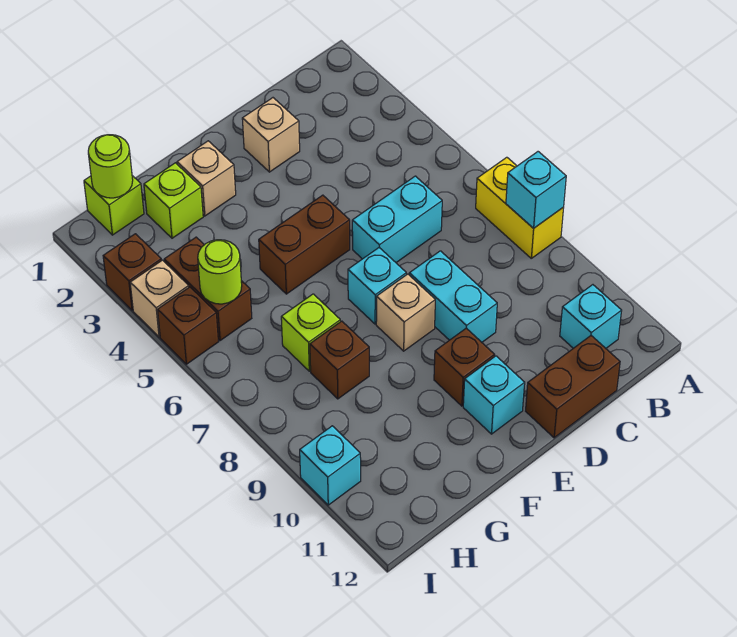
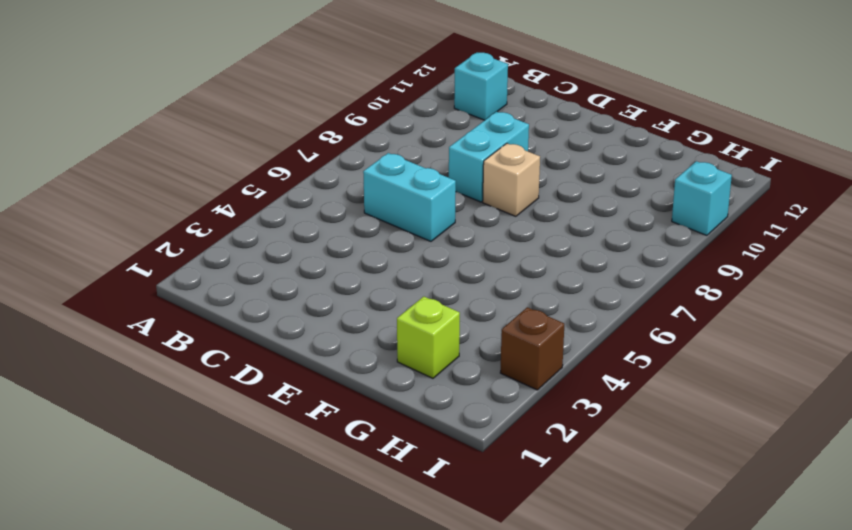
none -> yellow brick A7:A8 level 1
none -> brown brick C12:D12 level 1
none -> tan brick D2 level 1

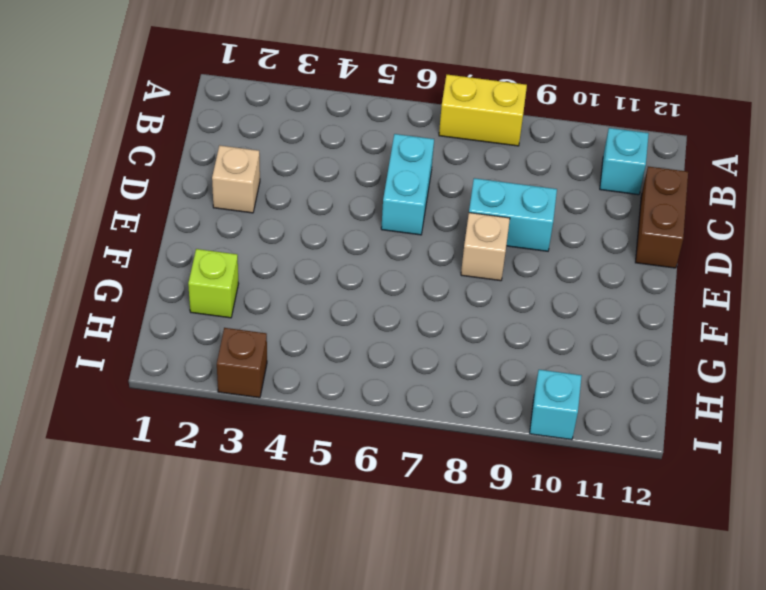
none -> brown brick E5:F5 level 1
none -> cyan brick E7 level 1
none -> brown brick E10 level 1

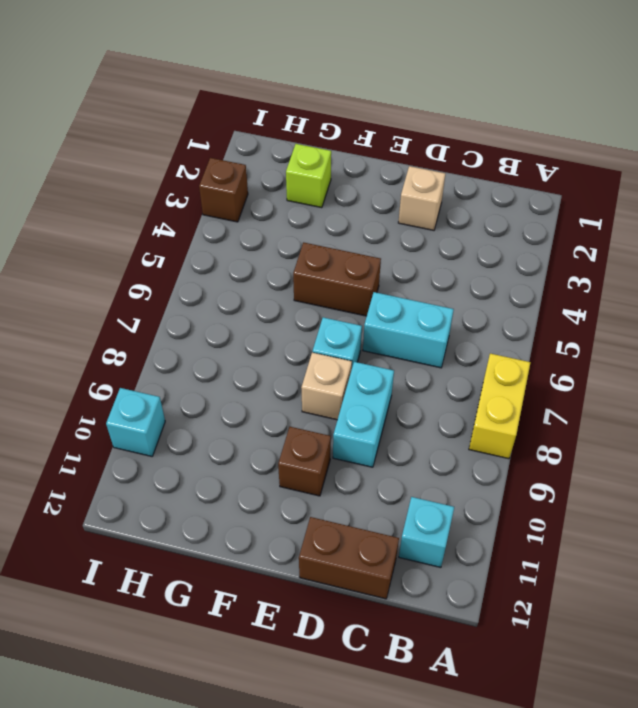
none -> cyan brick E11 level 1
none -> tan brick F2 level 1
none -> lime brick G7 level 1

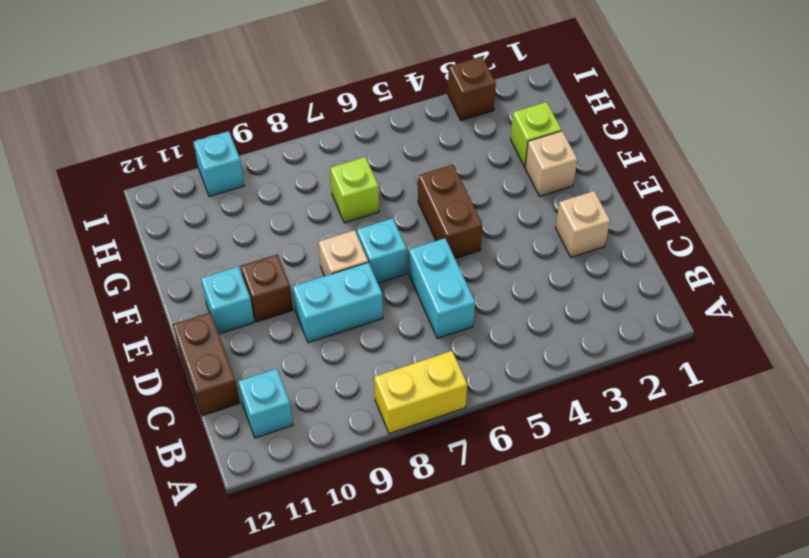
none -> brown brick G8 level 1
none -> lime brick H1 level 1
none -> brown brick H4:H5 level 1

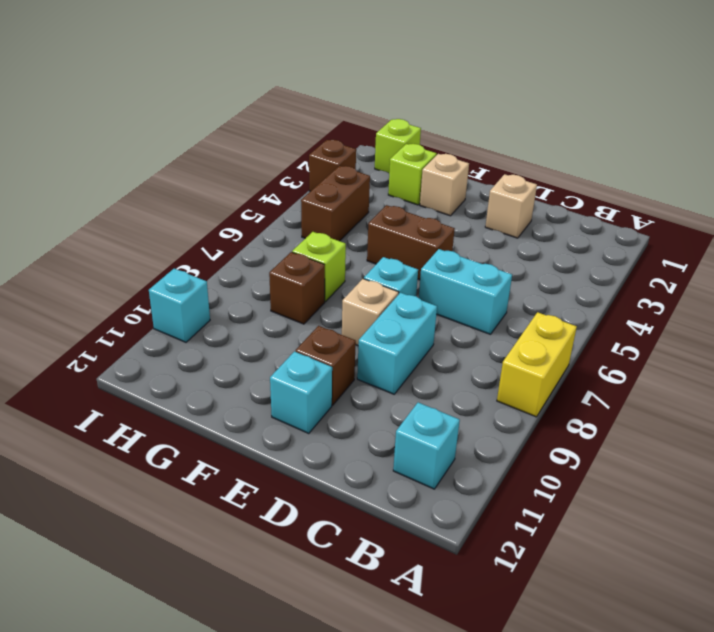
none -> brown brick C12:D12 level 1
none -> tan brick I4 level 1
none -> brown brick I5 level 1

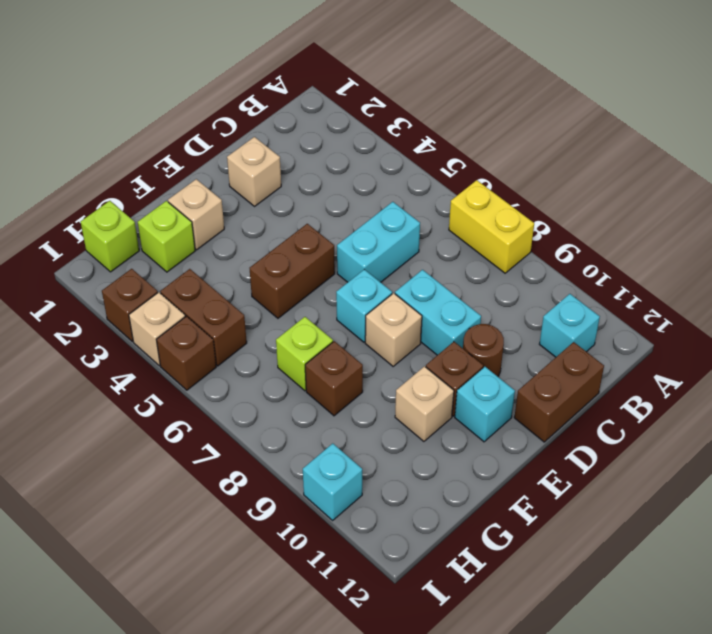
brown round brick D10 level 1 -> none
tan brick F10 level 1 -> none
none -> cyan brick A8 level 2
none -> lime round brick H1 level 2
none -> lime round brick H5 level 2

